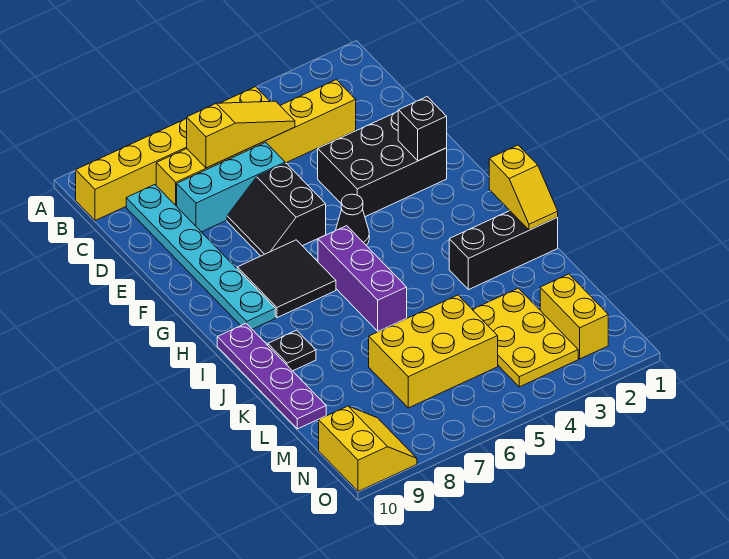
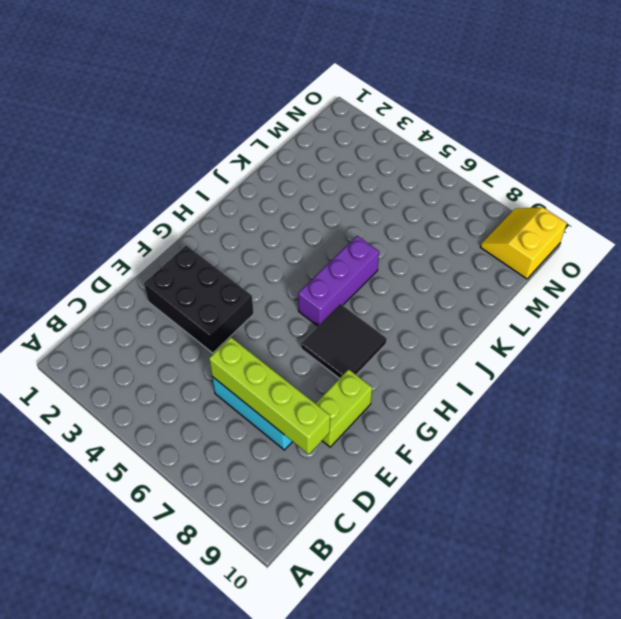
lime brick D6:D9 level 2 -> none
lime brick E9:F9 level 1 -> cyan plate C9:H9 level 1
none -> yellow brick B5:B10 level 1
none -> yellow brick C3:C8 level 1
none -> black slope E6:F7 level 1 top 6

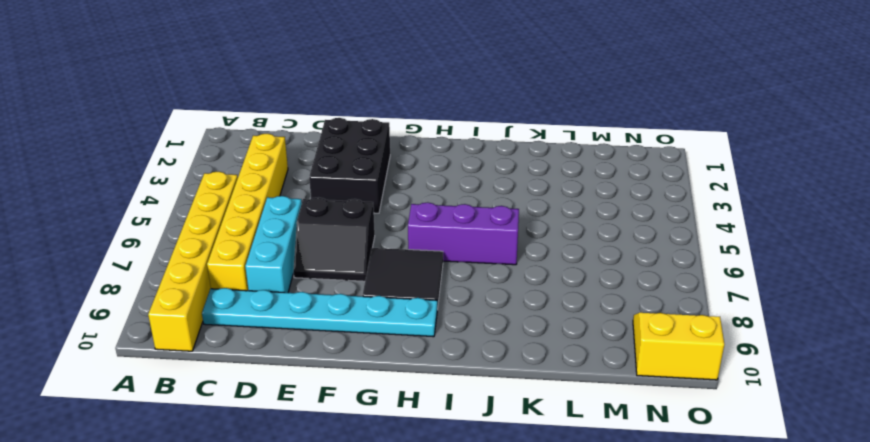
none -> black cone G5 level 1
none -> purple plate I10:L10 level 1
none -> black brick J1:J3 level 1

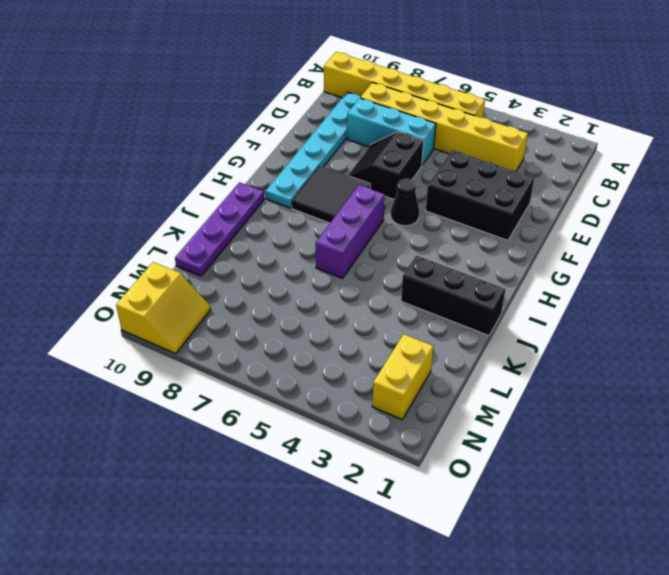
none -> black plate J9 level 1
none -> yellow plate L3:N4 level 1
none -> yellow brick L5:M7 level 1

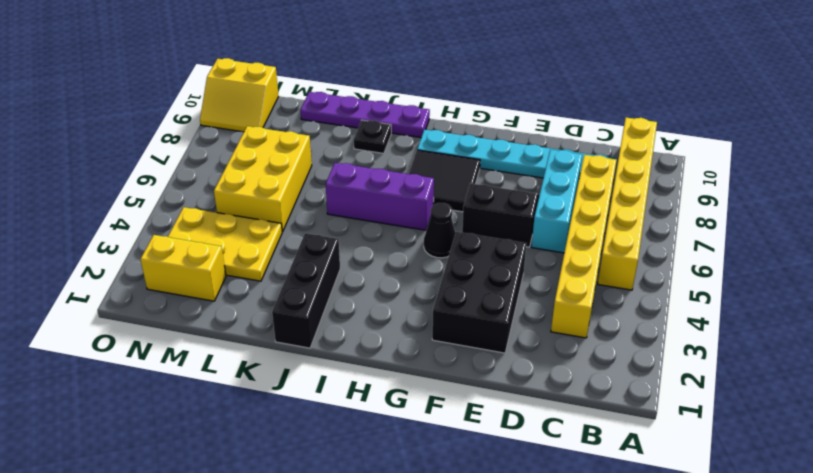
none -> yellow slope C5:C7 level 2 top 7
none -> black brick F2 level 2
none -> yellow slope I1:J1 level 2 top I

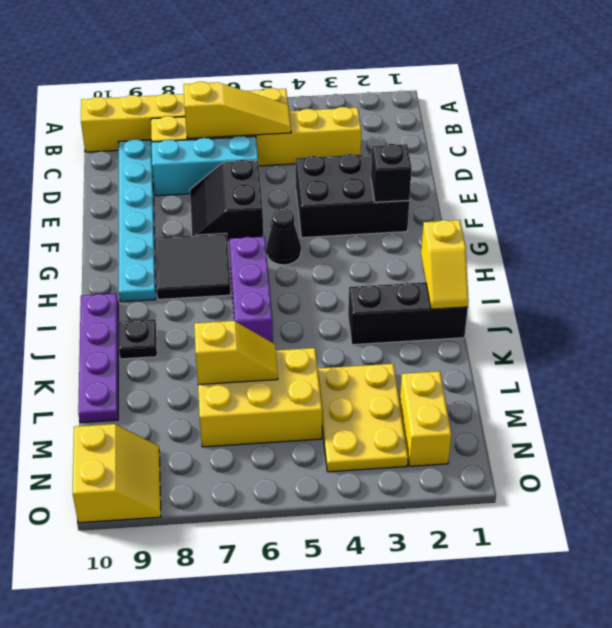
yellow slope L6:L7 level 2 top 7 -> none

